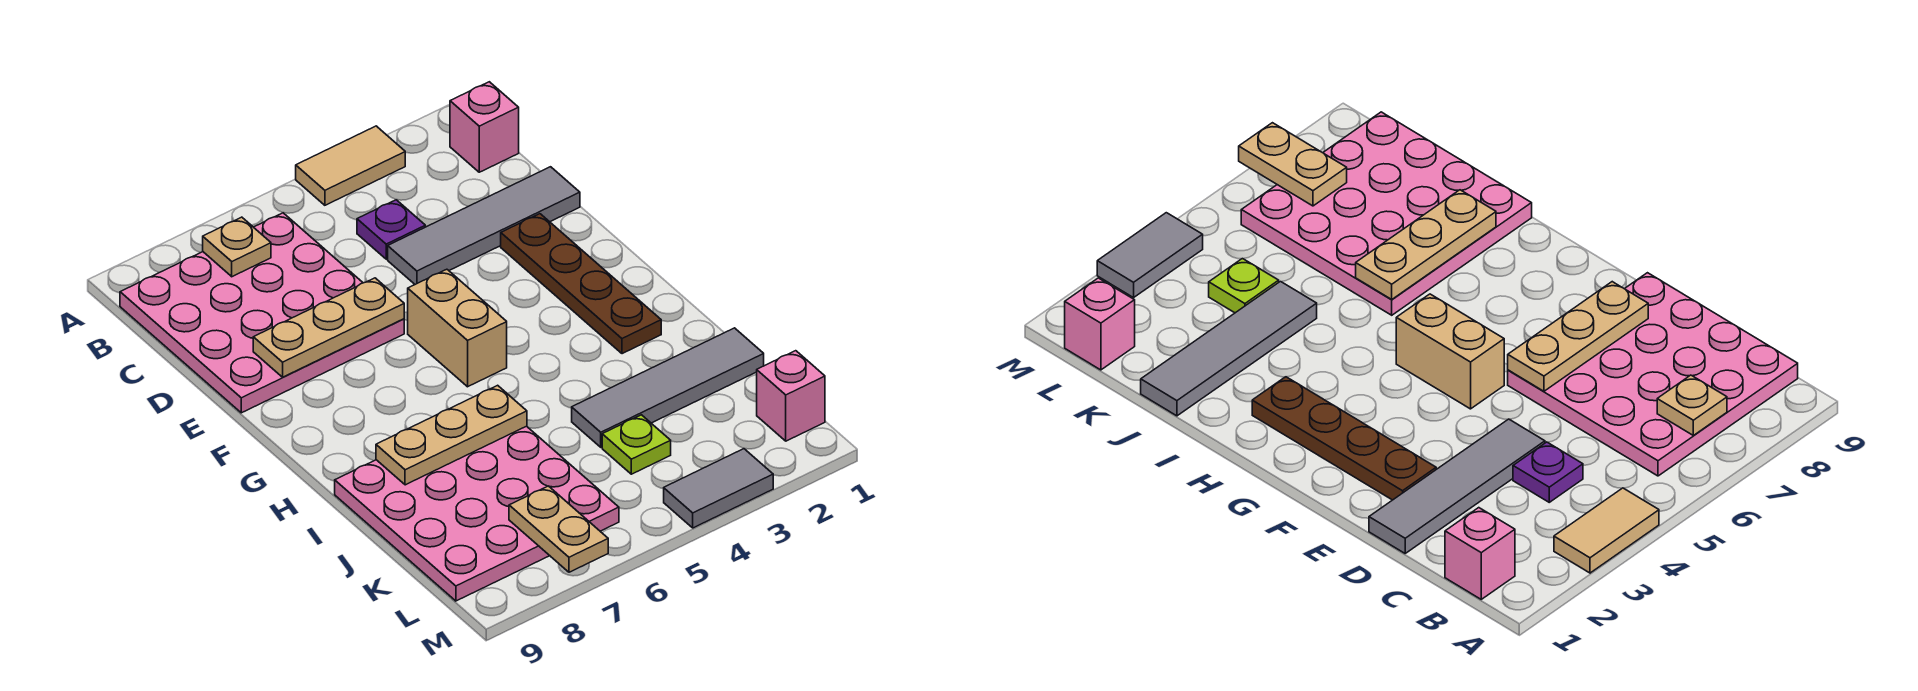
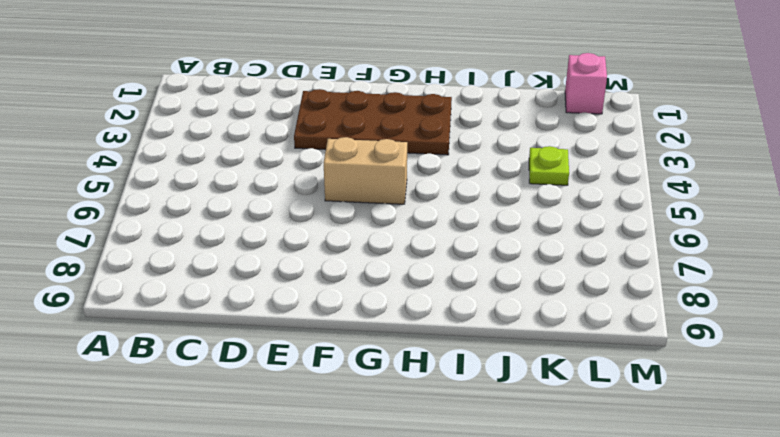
brown plate E2:H3 level 1 -> brown plate E2:H2 level 1
none -> tan tile A3:A4 level 1
none -> pink brick B1 level 1
none -> pink plate B6:E9 level 1

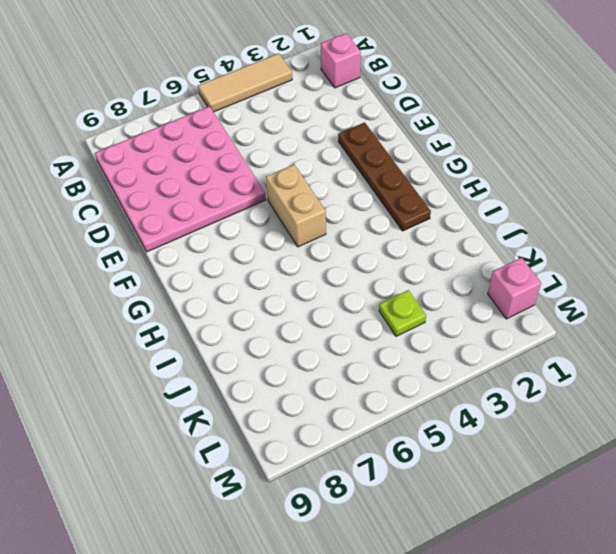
tan tile A3:A5 level 1 -> tan tile A3:A4 level 1
none -> purple plate C4 level 1
none -> grey tile D1:D4 level 1
none -> pink plate I6:L9 level 1

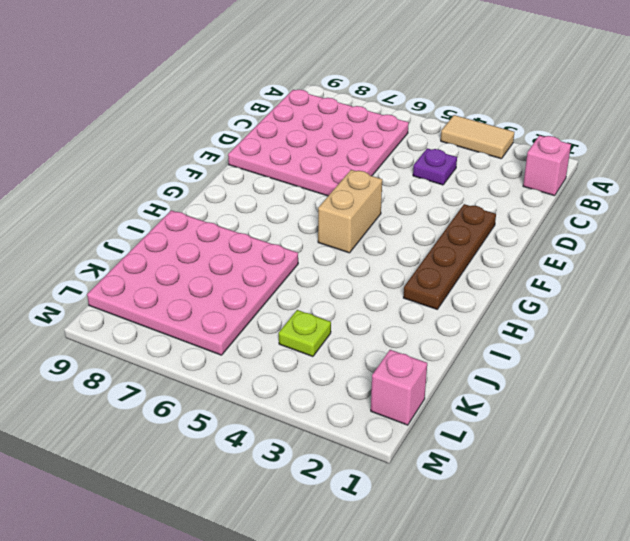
none -> grey tile D1:D4 level 1
none -> grey tile J1:J4 level 1
none -> grey tile M3:M4 level 1

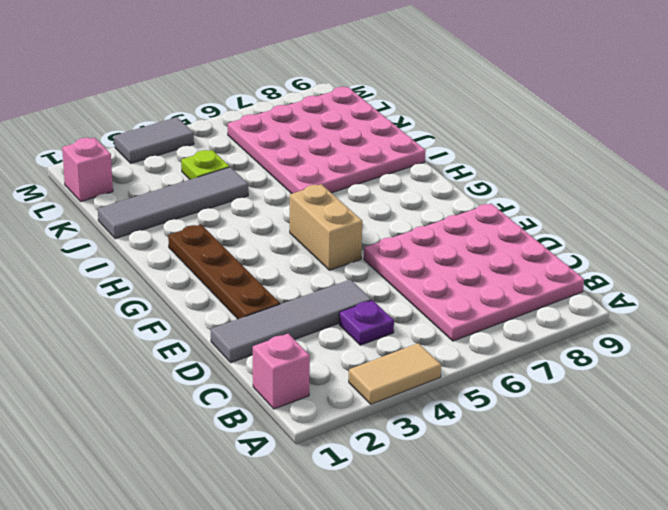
none -> tan plate B7 level 2
none -> tan plate E6:E8 level 2
none -> tan plate I6:I8 level 2

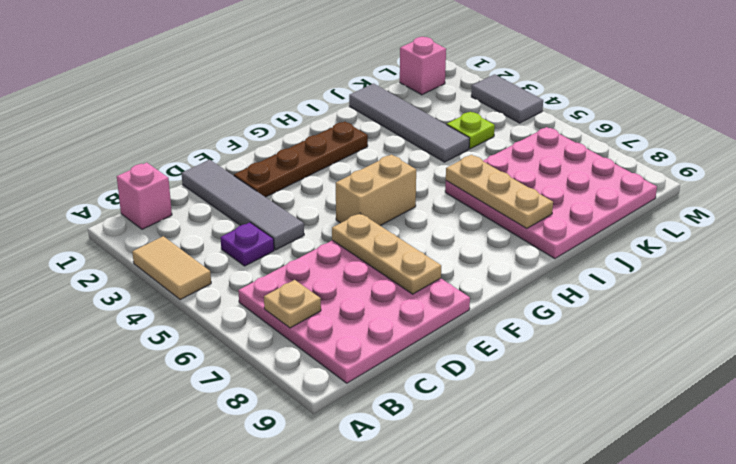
none -> tan plate L7:M7 level 2

